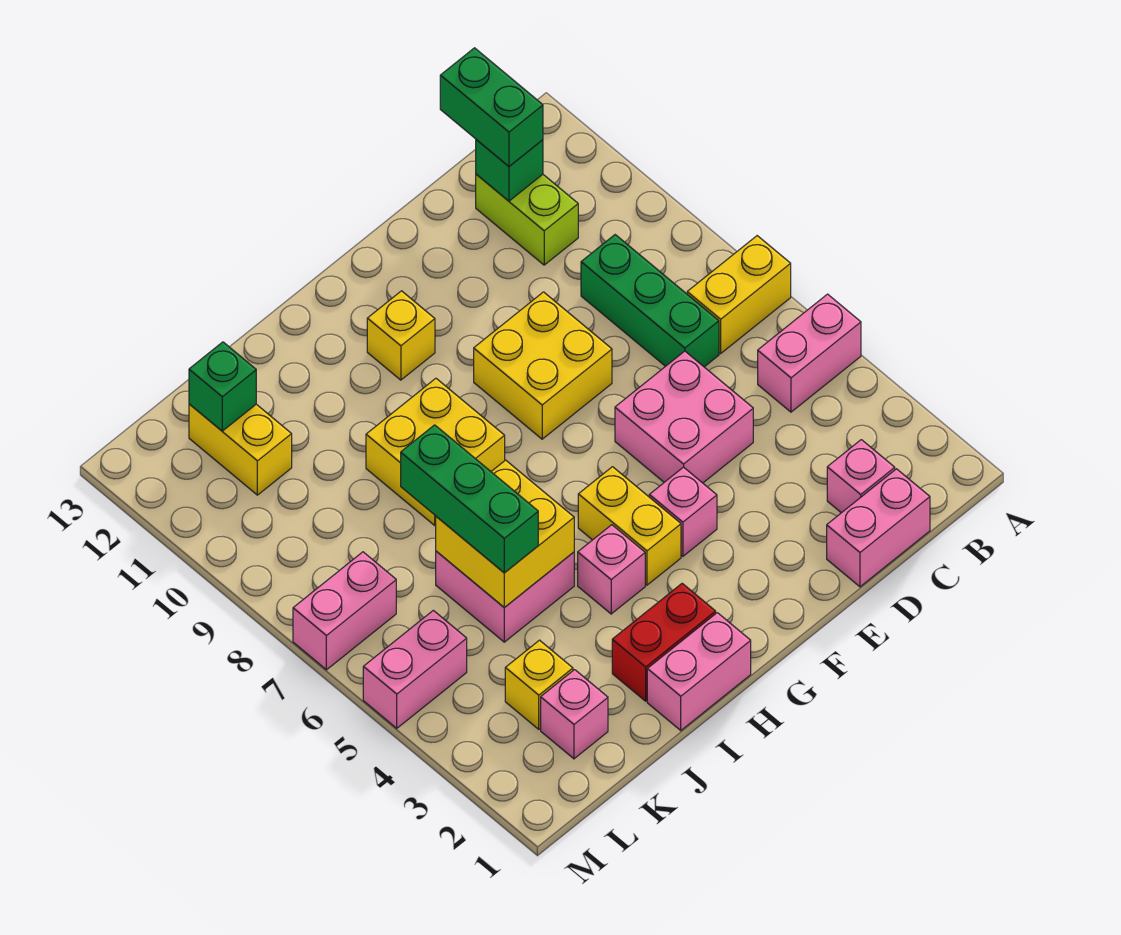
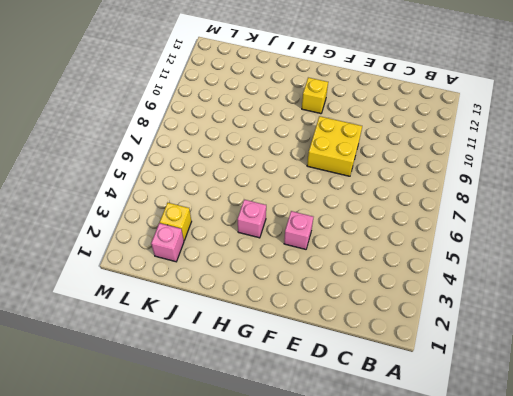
none -> pink brick A5:B5 level 1
none -> yellow brick A7:B7 level 1
none -> pink brick C1:D1 level 1

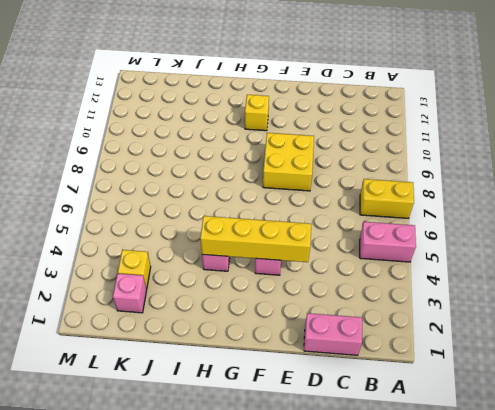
yellow brick E4:H4 level 2 -> none
none -> pink brick C2 level 1
none -> green brick C7:C9 level 1
none -> lime brick C11:C12 level 1

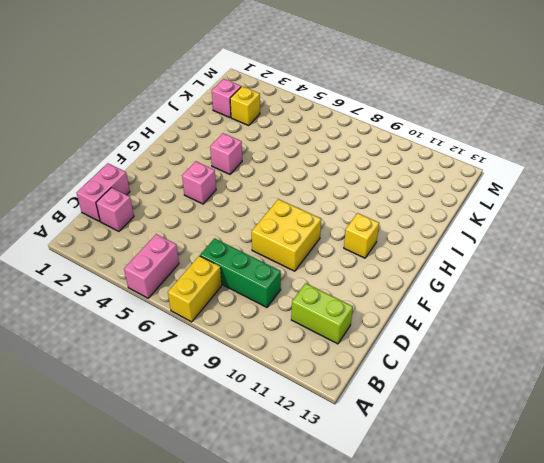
none -> pink brick D5:E6 level 1
none -> yellow brick G4:G5 level 1
none -> pink brick H1:I1 level 1

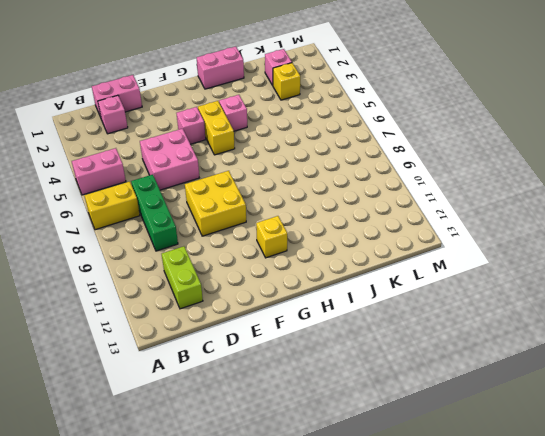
none -> red brick H2:I2 level 1
none -> yellow brick H8:I9 level 1
none -> pink brick I5:J6 level 1

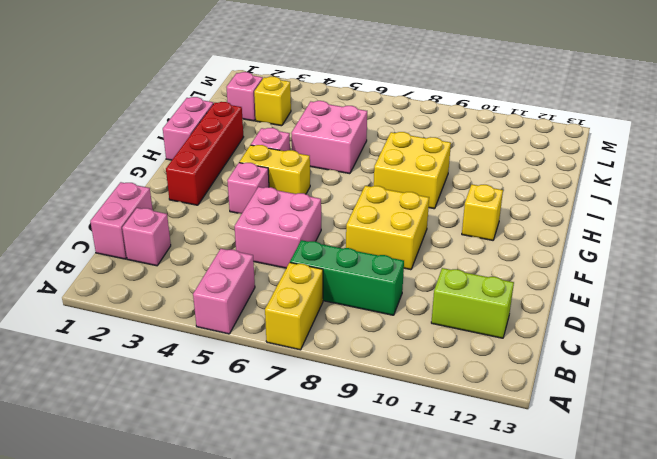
red brick F2:I2 level 1 -> red brick H2:I2 level 1
none -> yellow brick K11:K12 level 1
none -> pink brick L5:M5 level 1
none -> pink brick L7:M7 level 1

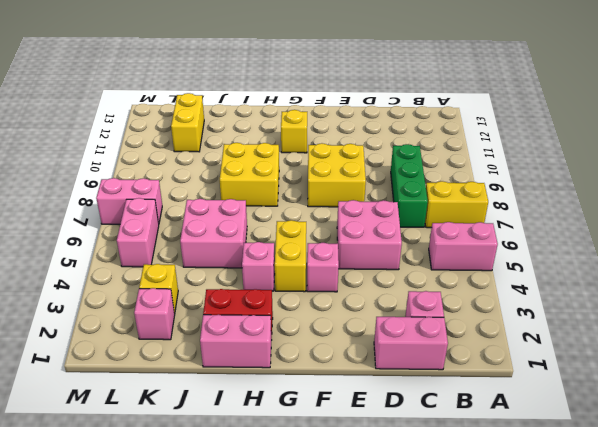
pink brick L5:L6 level 1 -> pink brick L5:M5 level 1
none -> lime brick C11:C12 level 1
none -> green brick C12 level 2
none -> yellow brick I5:J6 level 2

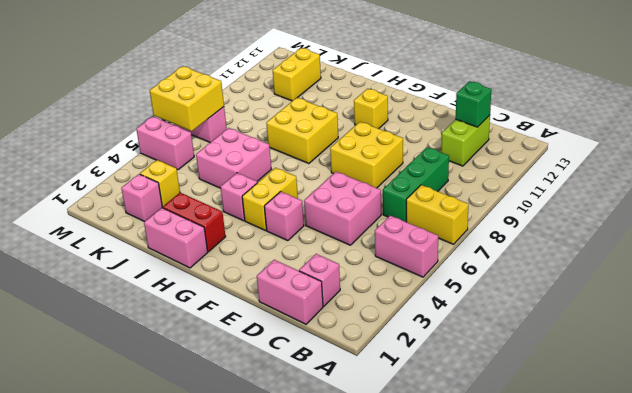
yellow brick L6:M7 level 2 -> yellow brick I5:J6 level 2
none -> green brick K12 level 2
none -> green brick C12:C13 level 3
none -> green brick J5:J7 level 3

